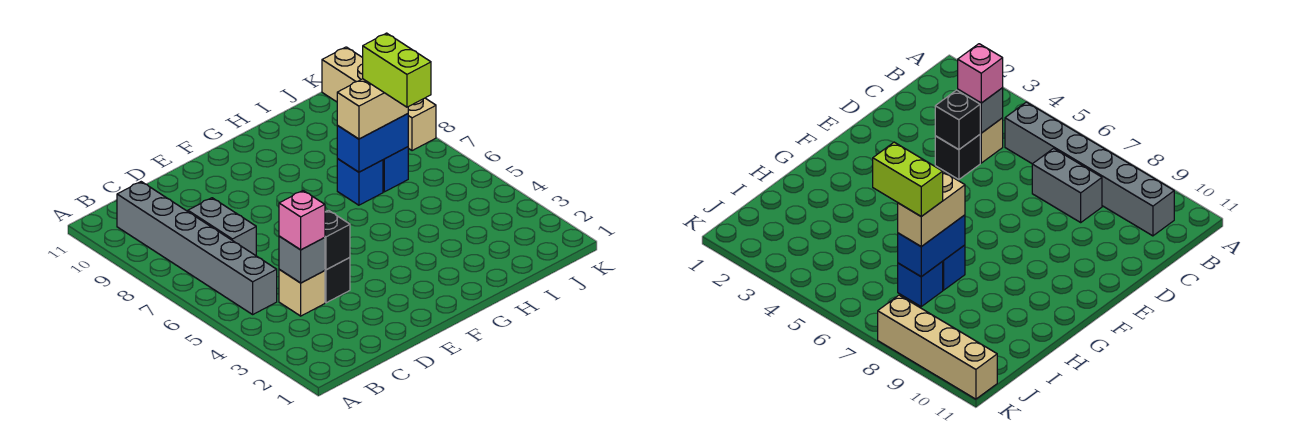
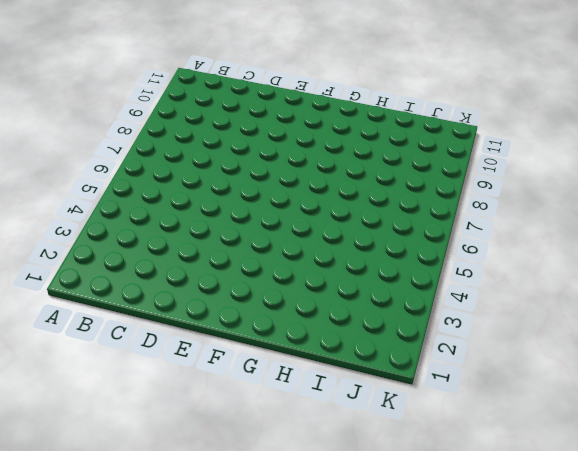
none -> grey brick B5:B10 level 1
none -> tan brick C4 level 1
none -> grey brick C7:C8 level 1

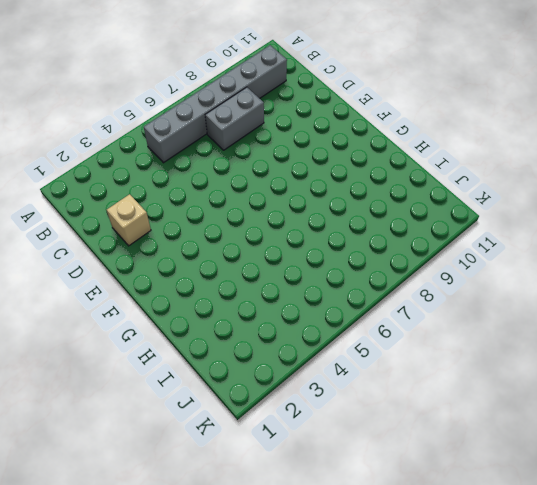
tan brick D2 level 1 -> tan brick C4 level 1
none -> black brick D4 level 1
none -> blue brick H7 level 1
none -> blue brick I7 level 1

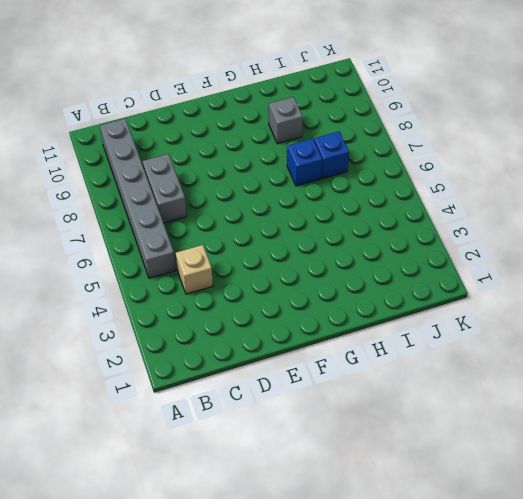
grey brick H9 level 1 -> grey brick C4 level 2
none -> black brick D4 level 1
none -> tan brick K8:K11 level 1
none -> black brick D4 level 2

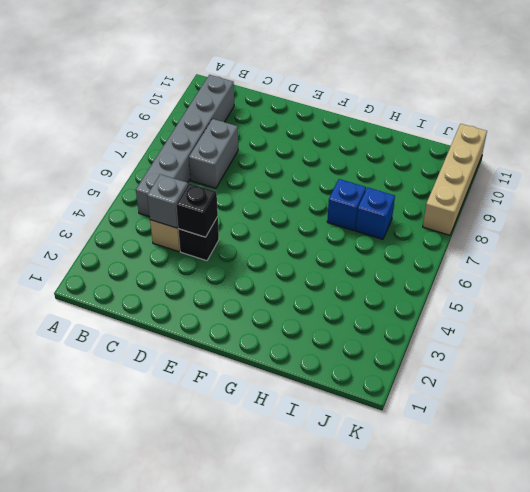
none -> blue brick H7:I7 level 2
none -> pink brick C4 level 3
none -> tan brick H7:I7 level 3

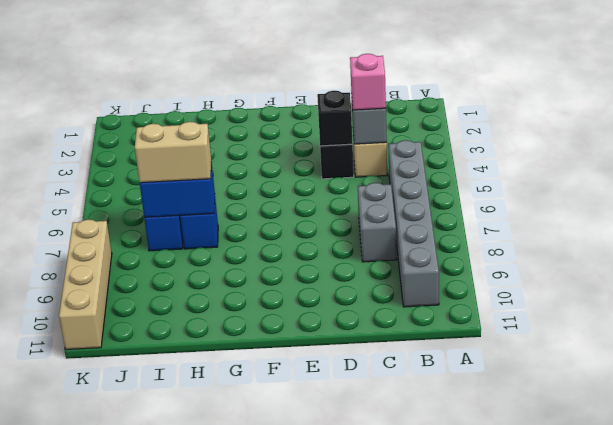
none -> lime brick I6:I7 level 4

